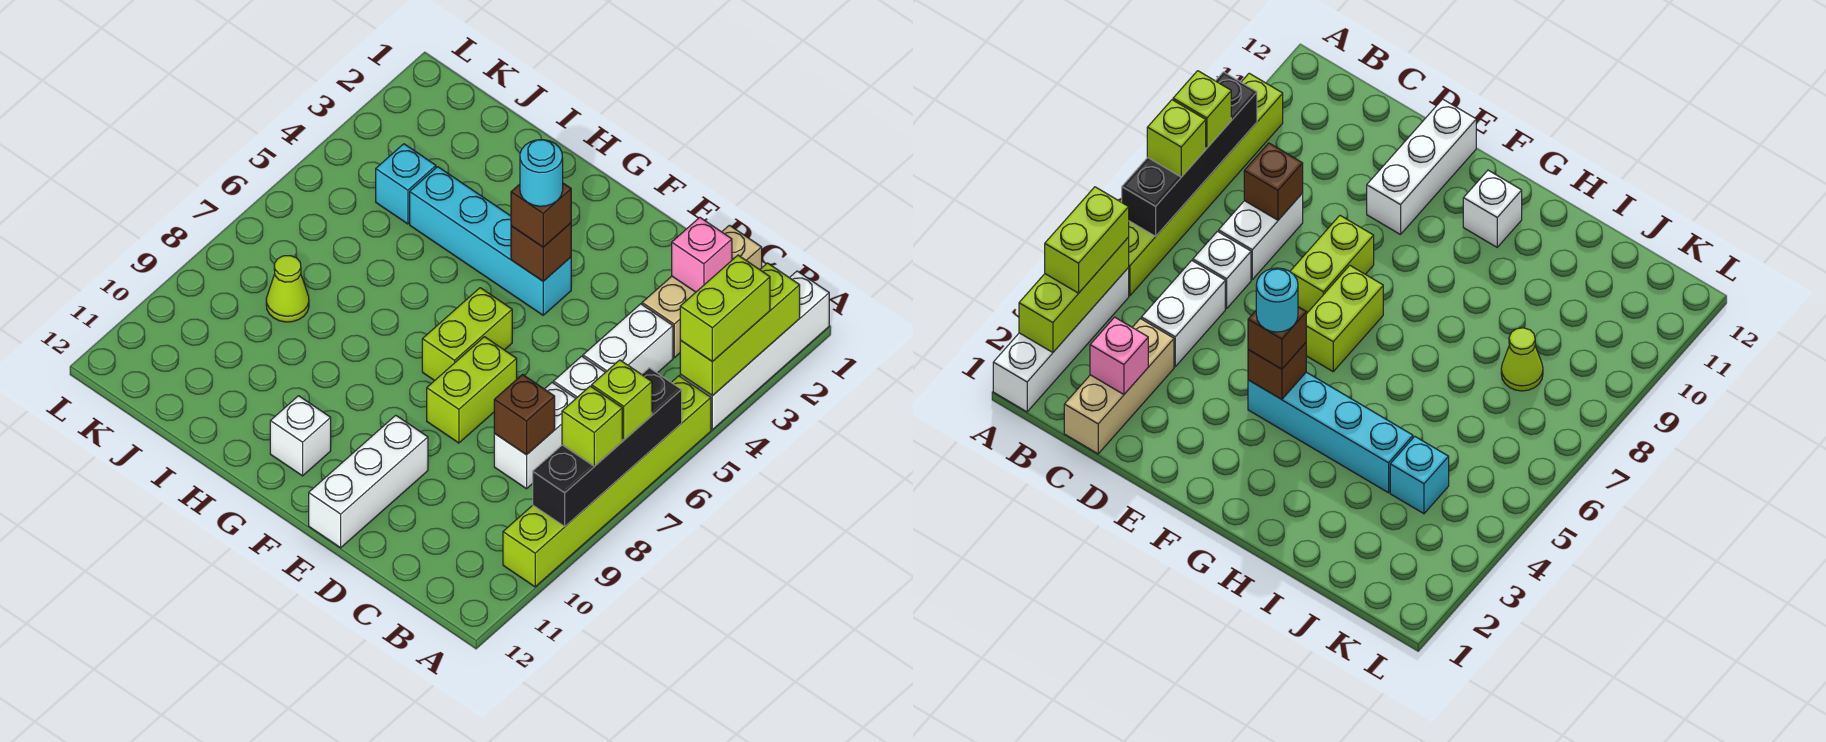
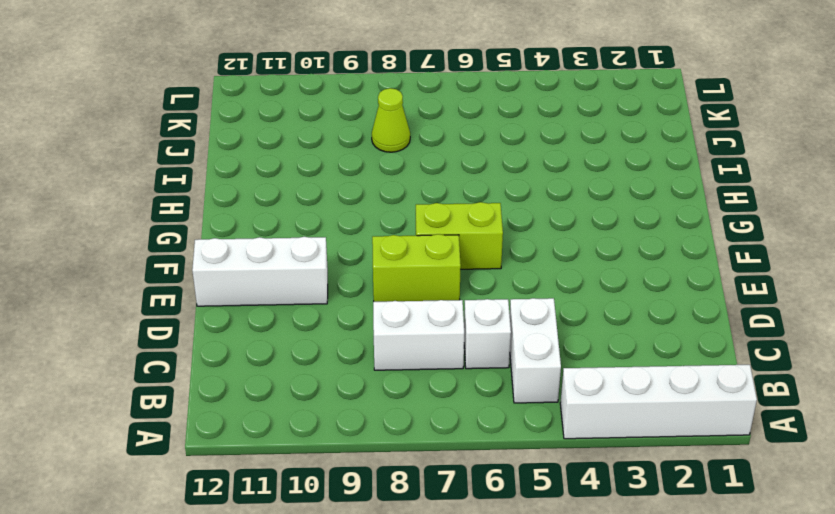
white brick B5:C5 level 1 -> white brick C4:C5 level 1
none -> lime brick A5:A10 level 1
none -> tan brick C1:C3 level 1
none -> cyan brick F4:I4 level 1

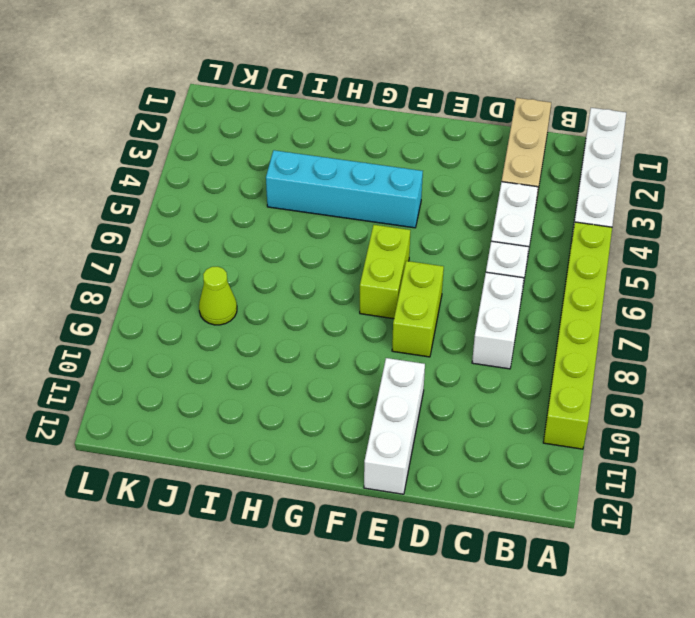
none -> white brick G11 level 1
none -> cyan brick J4 level 1
none -> lime brick A2:A4 level 2

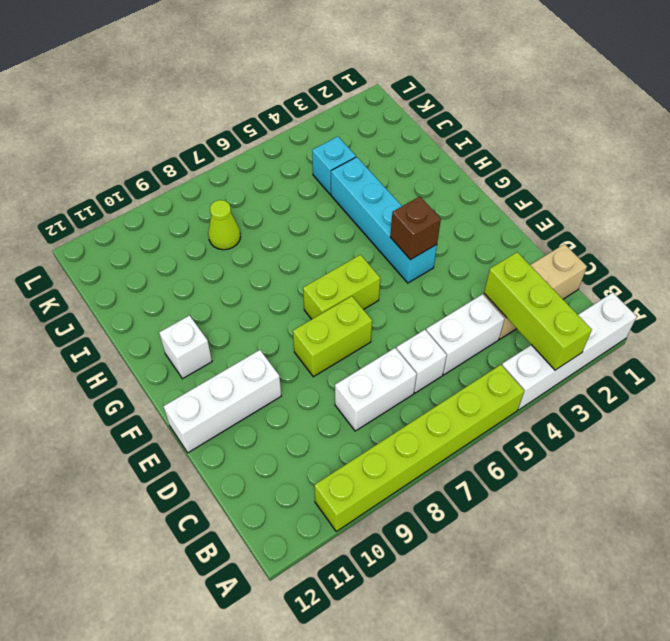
lime brick A3:C3 level 2 -> lime brick A2:A4 level 2
none -> black brick A6:A9 level 2
none -> pink brick C2 level 2
none -> brown brick C8 level 2

